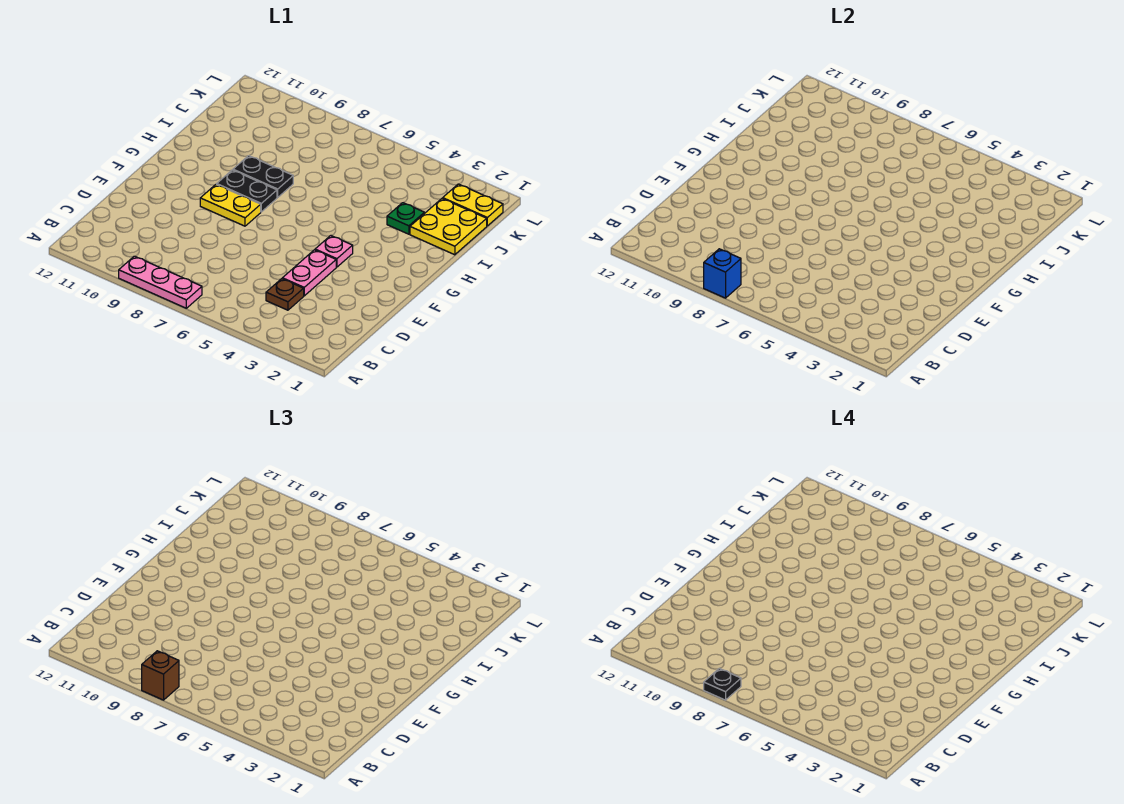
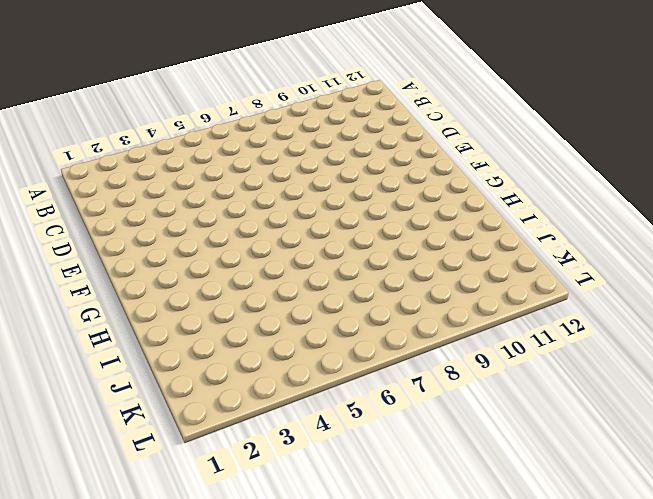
none -> pink plate A7:A9 level 1
none -> brown plate C4 level 1
none -> pink plate D4:E4 level 1

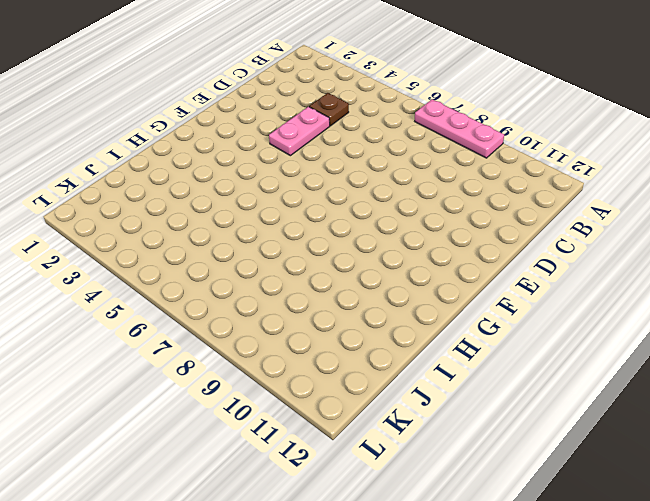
none -> pink plate F4 level 1
none -> yellow plate F8:F9 level 1
none -> black plate G8:G9 level 1

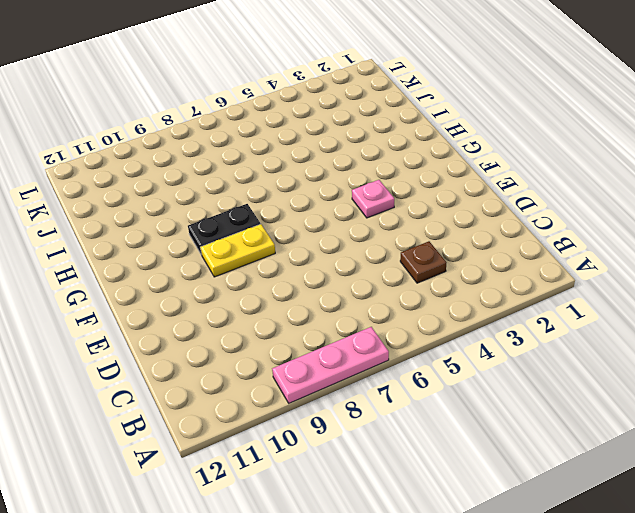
none -> pink plate D4:E4 level 1
none -> black plate H8:H9 level 1
none -> yellow plate I1:J2 level 1

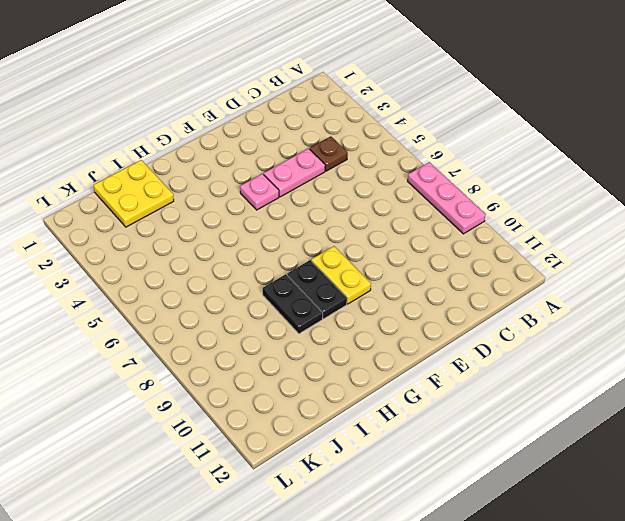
none -> green plate I3 level 1
none -> yellow plate K1:K2 level 1
none -> blue brick A8 level 2

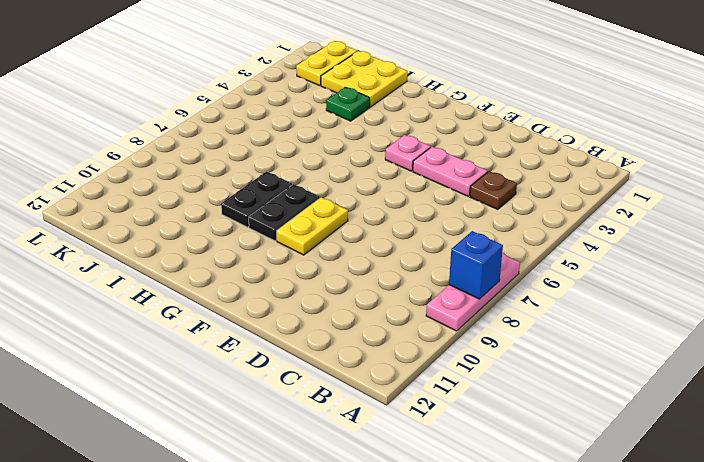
none -> brown brick A8 level 3
none -> black plate A8 level 4

